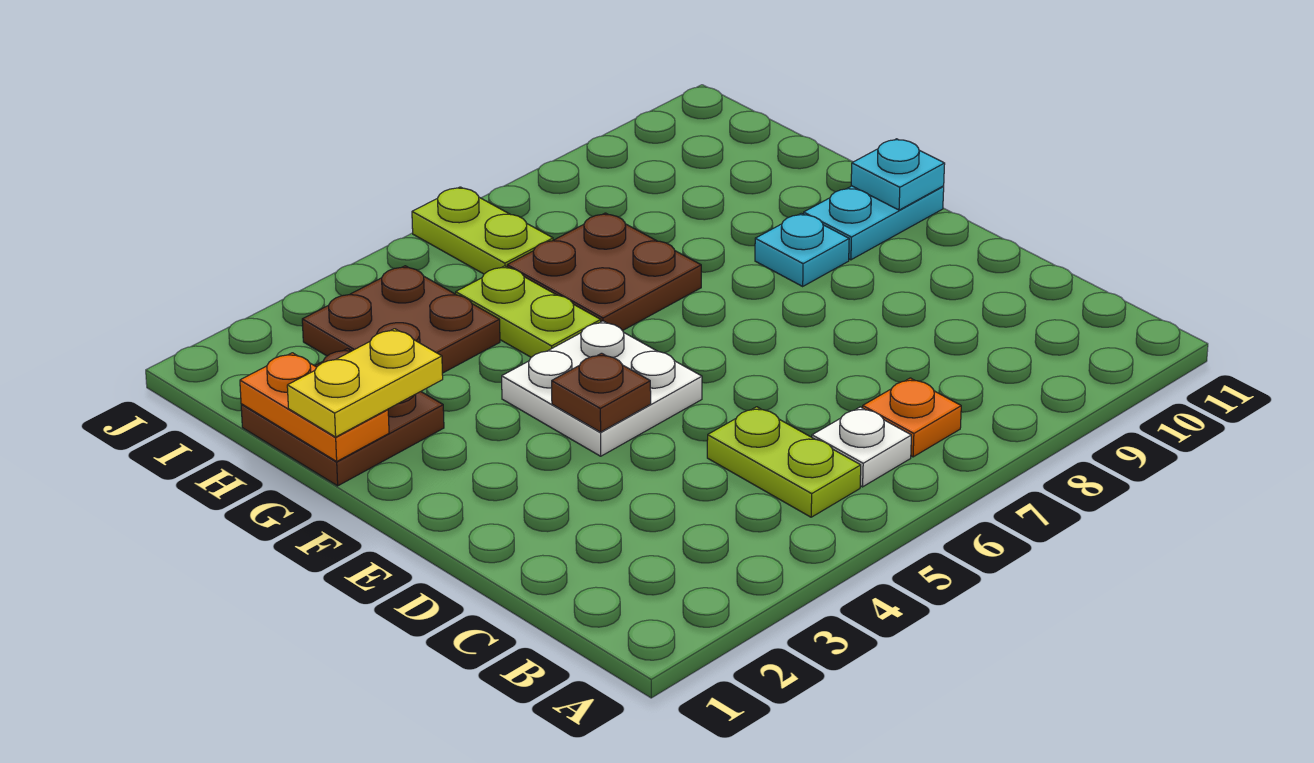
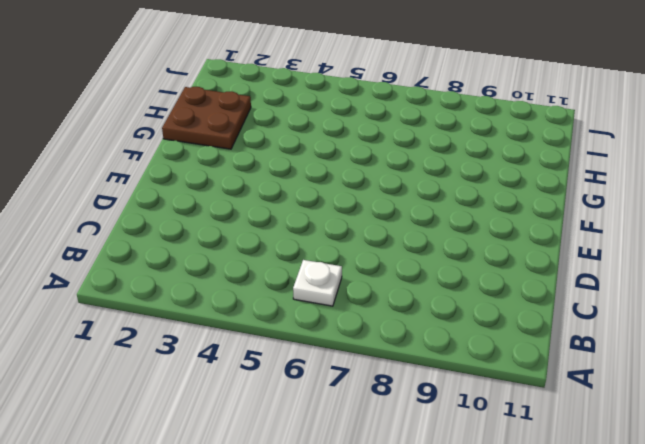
none -> lime plate B5:C5 level 1
none -> orange plate B7 level 1
none -> white plate E4:F5 level 1

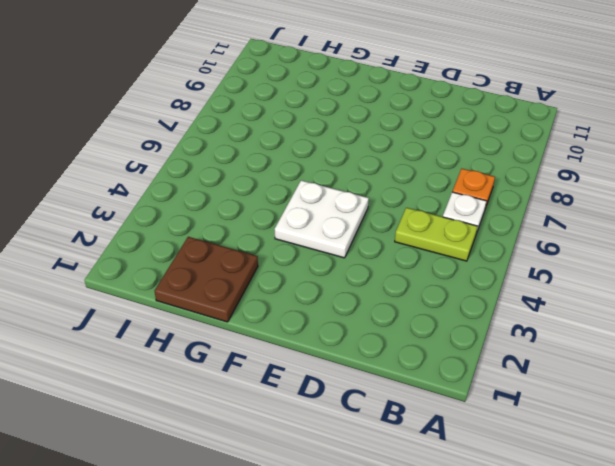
none -> cyan plate F9 level 1
none -> cyan plate F10:F11 level 1
none -> lime plate G5:H5 level 1

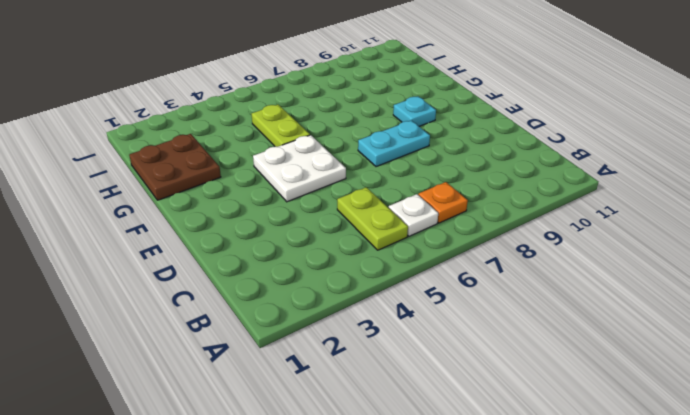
cyan plate E7:E8 level 1 -> cyan plate F10:F11 level 1
none -> brown plate G6:H7 level 1
none -> brown plate H3:I4 level 1
none -> lime plate I6:J6 level 1

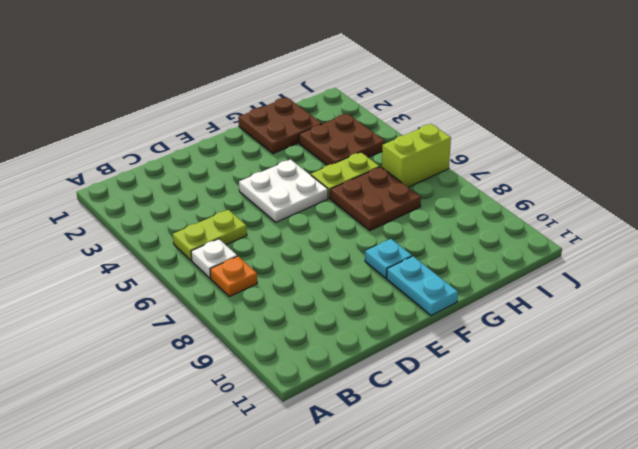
lime brick I6:J6 level 1 -> lime plate I6:J6 level 1
none -> brown plate E4 level 2
none -> cyan plate F11 level 2
none -> orange plate G1:H1 level 2

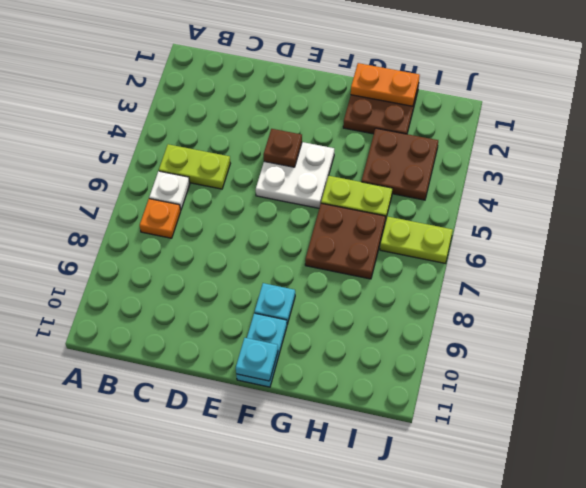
none -> yellow plate G1:G2 level 3

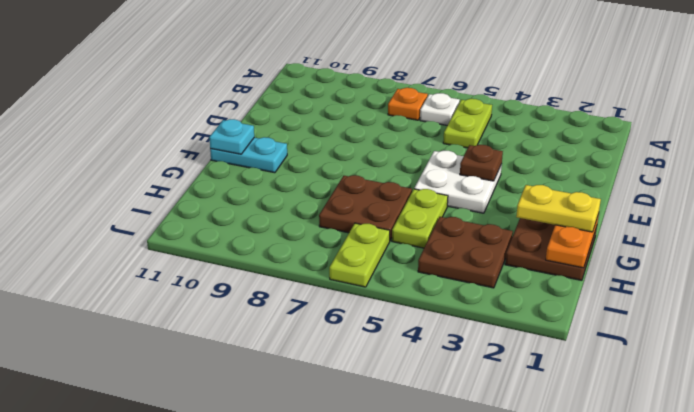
none -> cyan plate F9 level 1

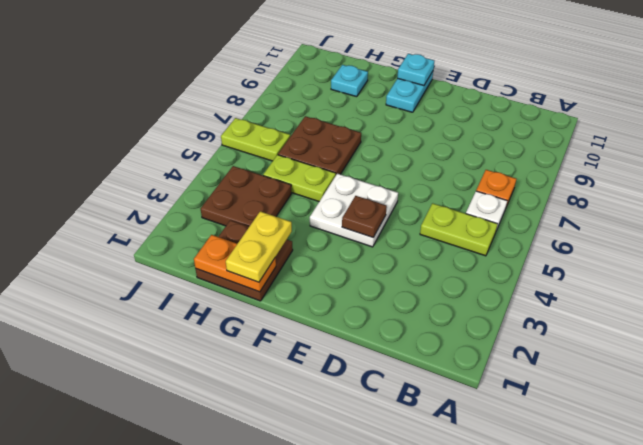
cyan plate H10 level 1 -> cyan plate F9 level 1

